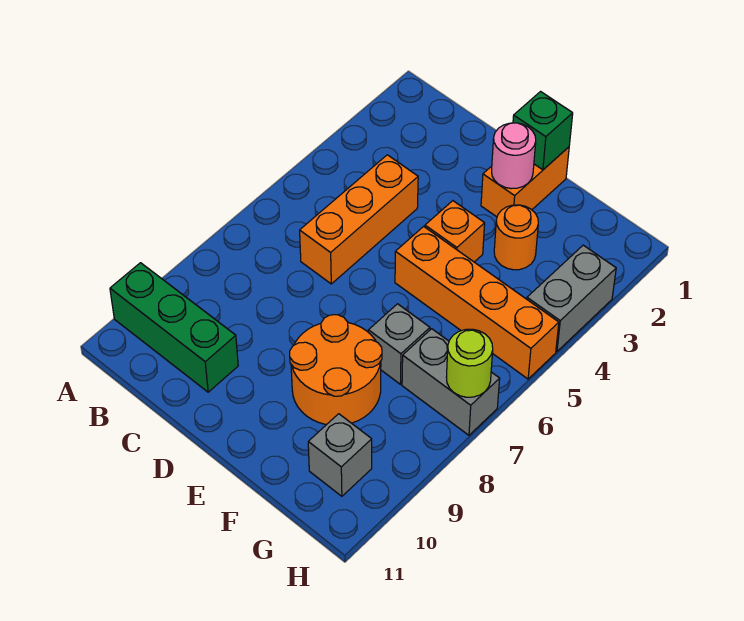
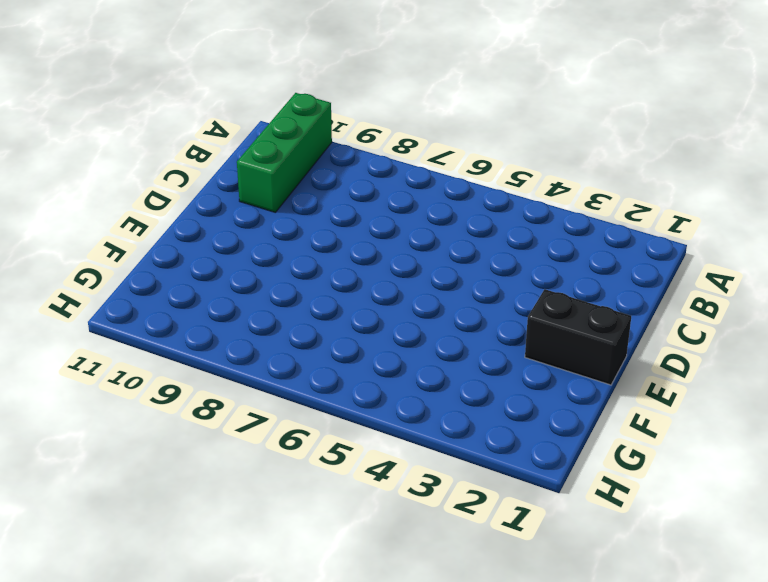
black brick E1:E2 level 1 -> orange brick E1:E2 level 1
none -> orange brick C4:C6 level 1
none -> orange brick E4 level 1
none -> orange brick E5:H5 level 1

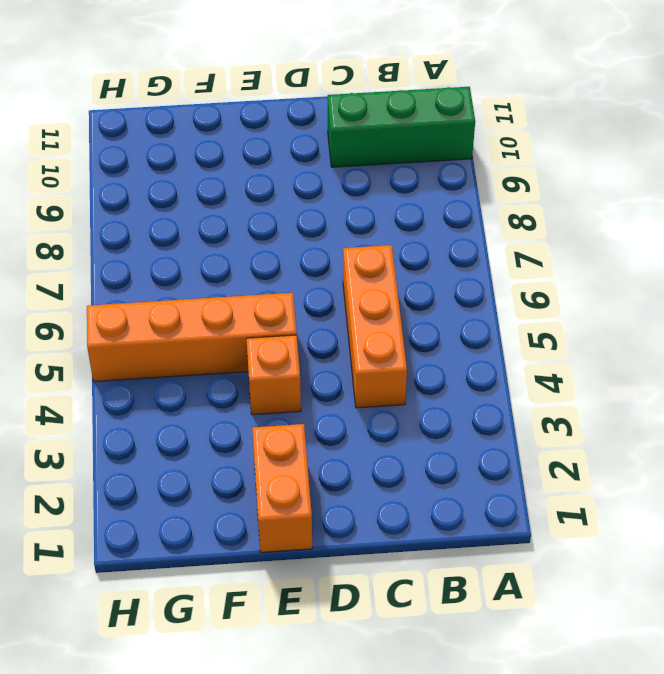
none -> orange round brick E8:F9 level 1
none -> orange round brick F3 level 1
none -> grey brick F7 level 1

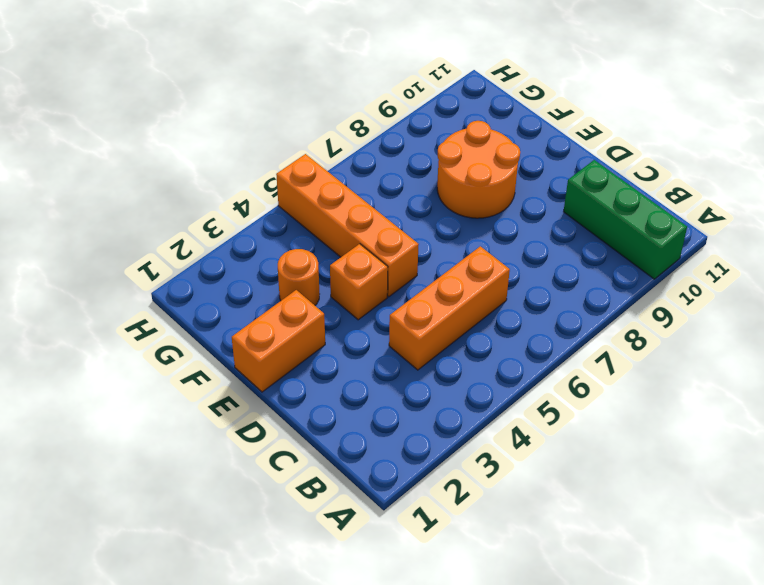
none -> grey brick F7 level 1
none -> grey brick G7:H7 level 1
none -> grey brick G10 level 1

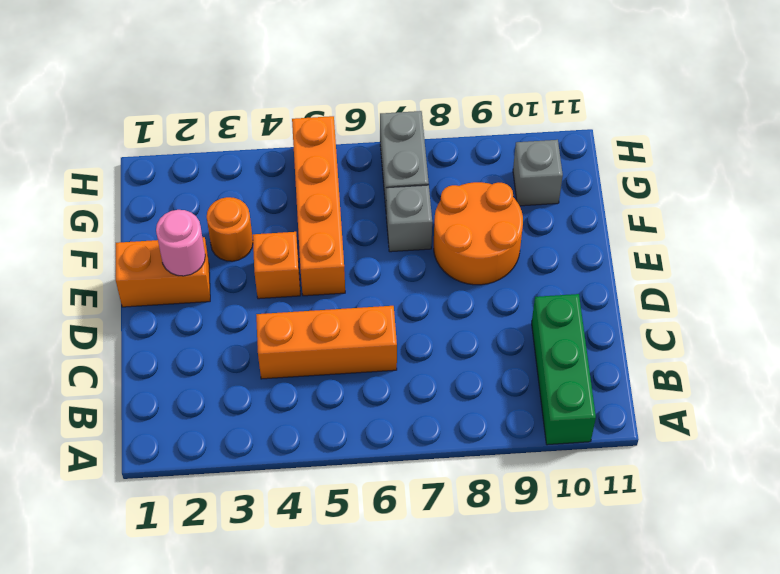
none -> grey brick H3:H4 level 1
none -> green brick E1 level 2
none -> lime round brick H7 level 2

